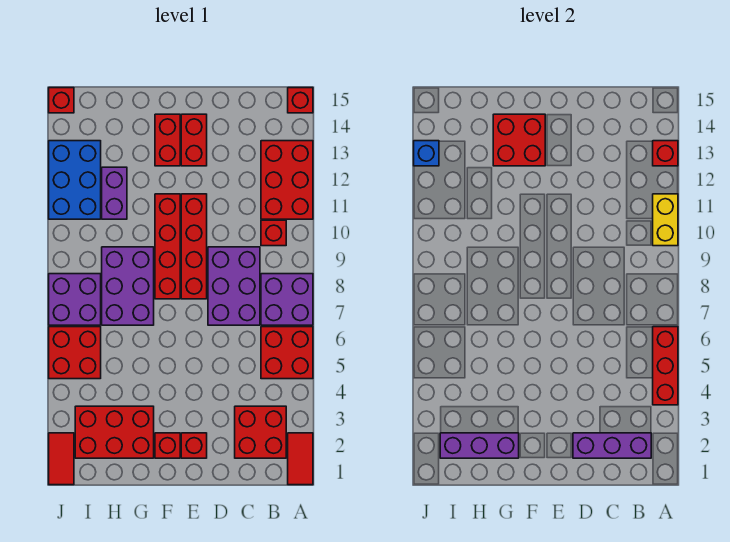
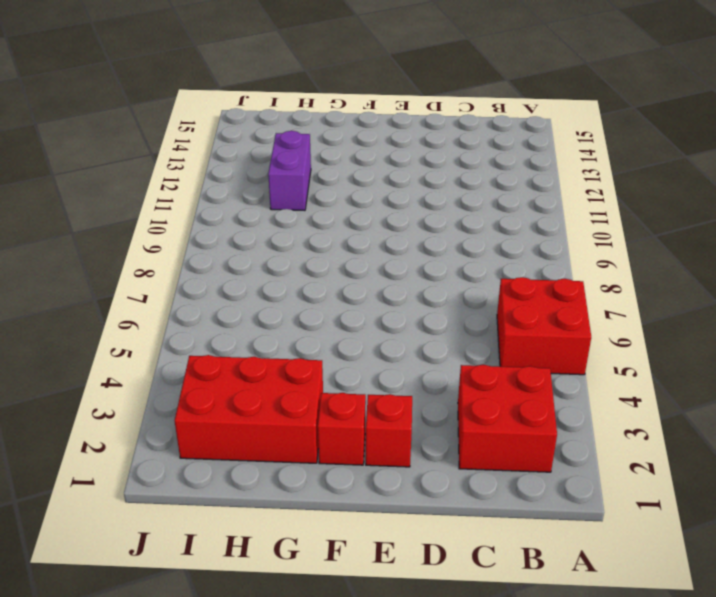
none -> red tile A1:A2 level 1
none -> purple brick A7:B8 level 1
none -> red brick A11:B13 level 1

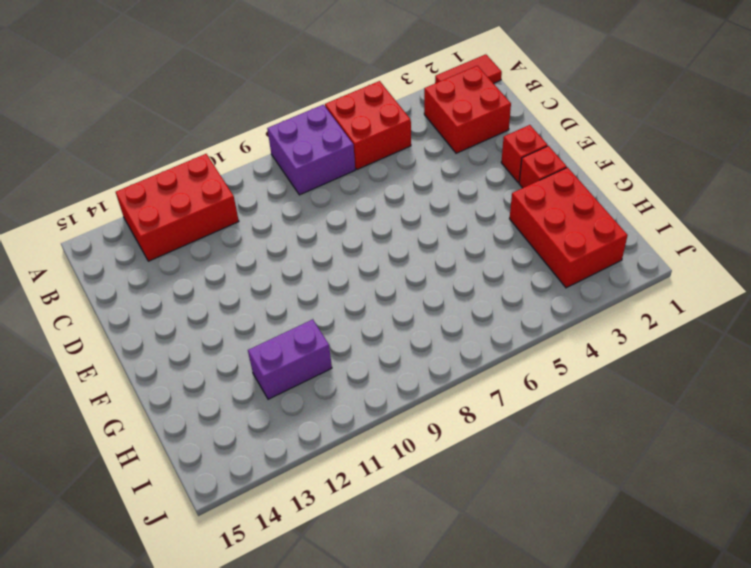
none -> red brick A15 level 1
none -> red brick B10 level 1
none -> purple brick C7:D9 level 1

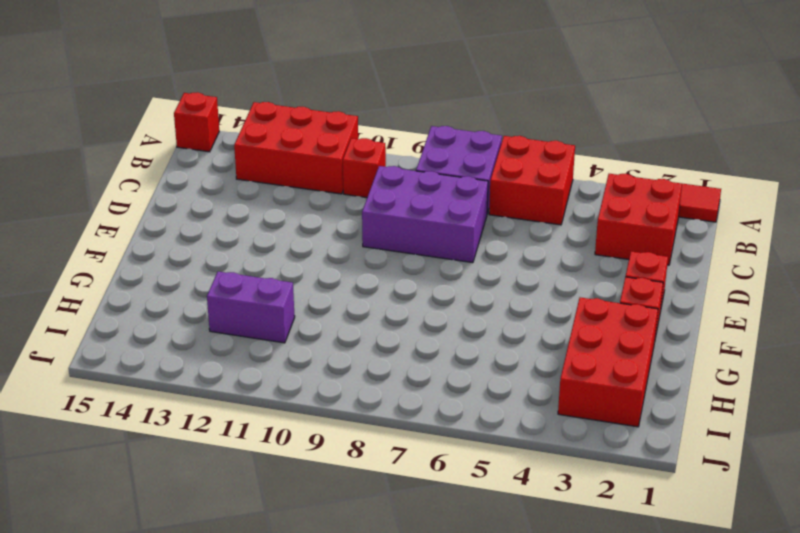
none -> red brick E8:E11 level 1
none -> red brick E13:E14 level 1
none -> red brick F8:F11 level 1

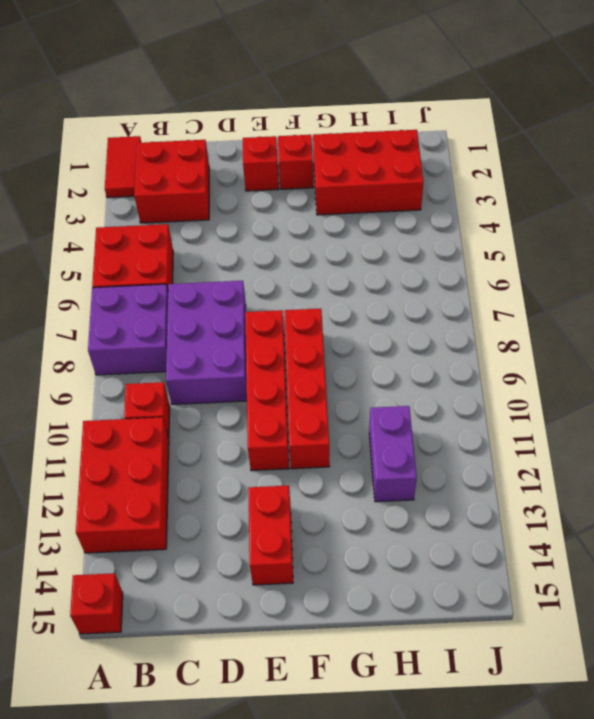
none -> red brick F13:F14 level 1
none -> purple brick G7:H9 level 1
none -> red brick I5:J6 level 1

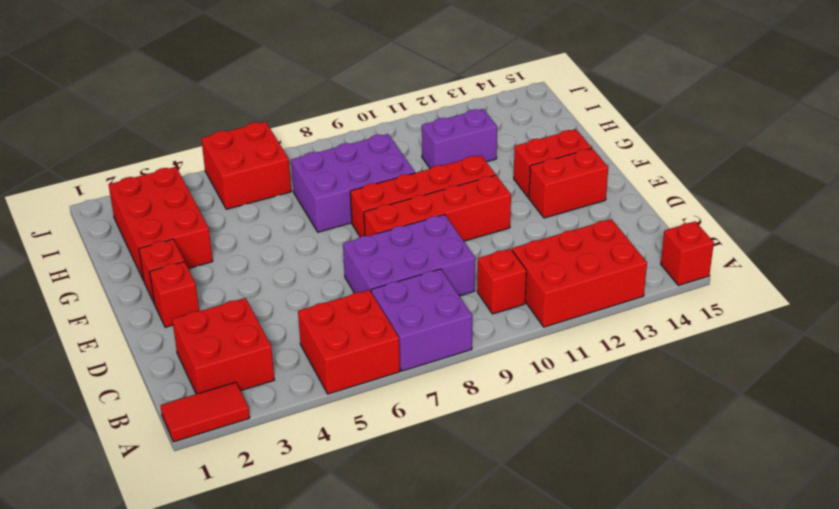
none -> purple brick I7:J8 level 1
none -> blue brick I11:J13 level 1
none -> red tile J1:J2 level 1

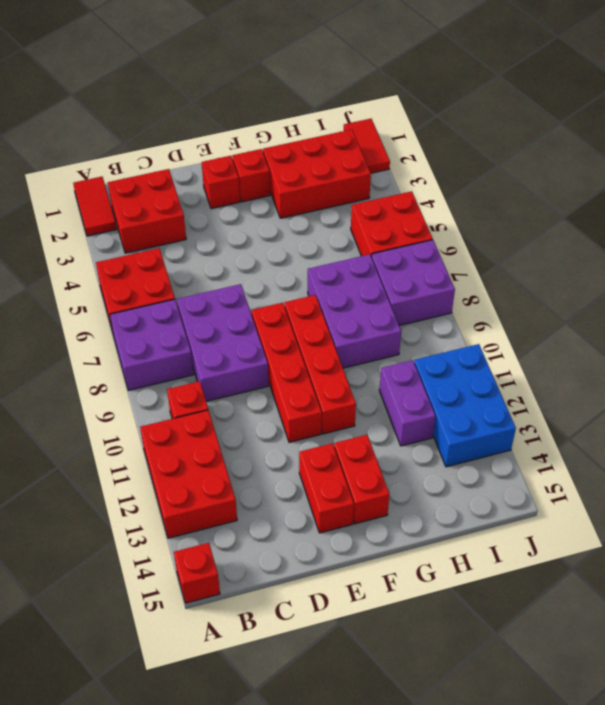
none -> red brick J15 level 1
none -> red brick A4:A6 level 2
none -> yellow brick A10:A11 level 2

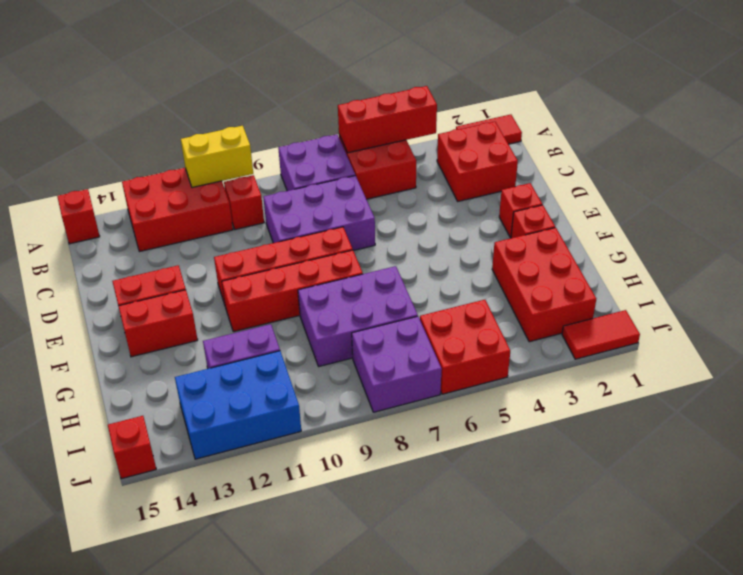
none -> red brick A13 level 2
none -> purple brick B2:D2 level 2
none -> red brick F13:G14 level 2

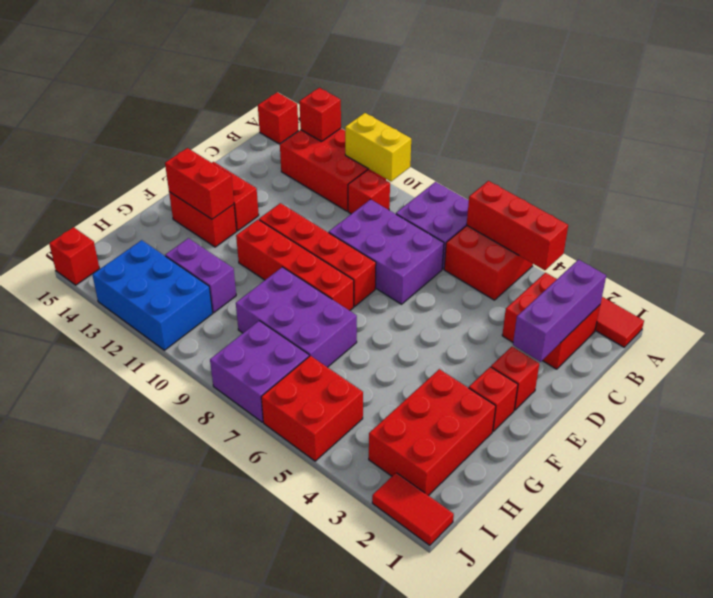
red brick F13:F14 level 2 -> red brick F13:G14 level 2
none -> purple brick G2:I2 level 2
none -> blue brick J13 level 2

